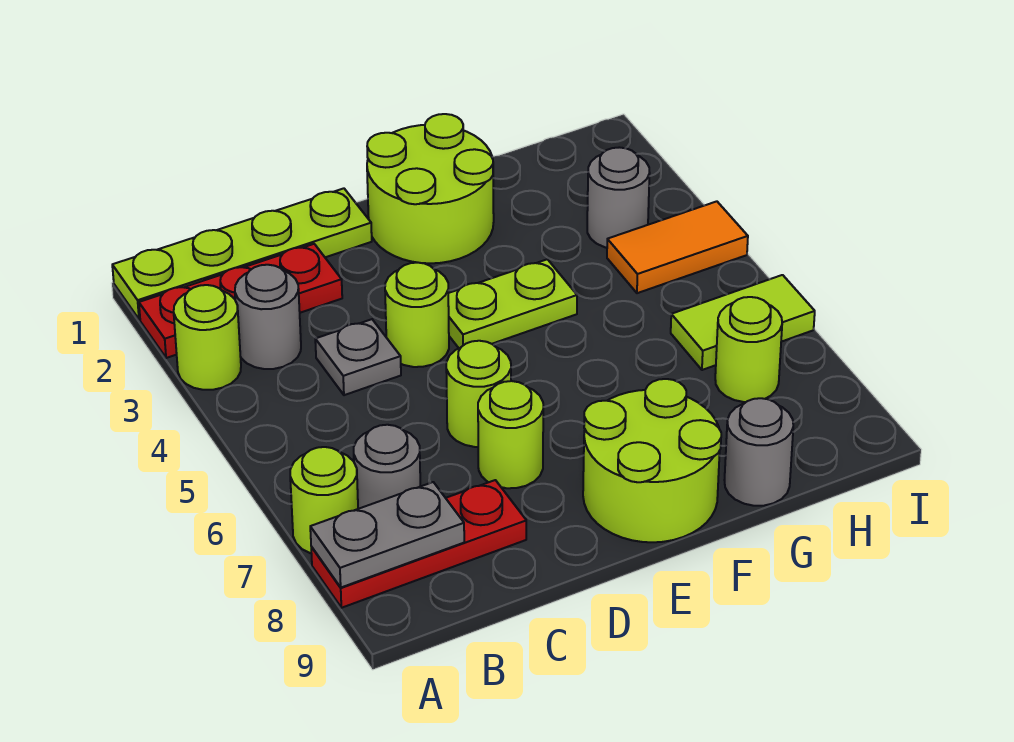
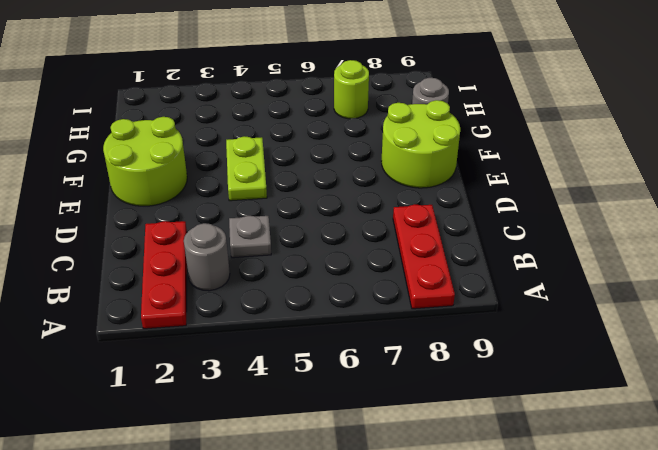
none -> lime plate A1:D1 level 1
none -> lime round brick A3 level 1
none -> lime round brick A7 level 1

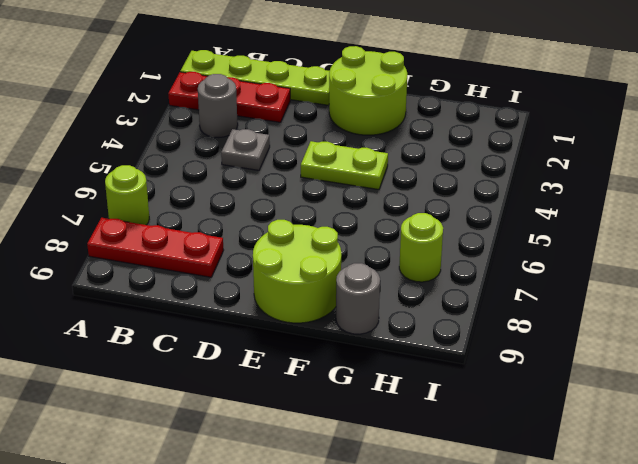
none -> lime round brick A3 level 1
none -> grey round brick B7 level 1
none -> lime round brick D4 level 1

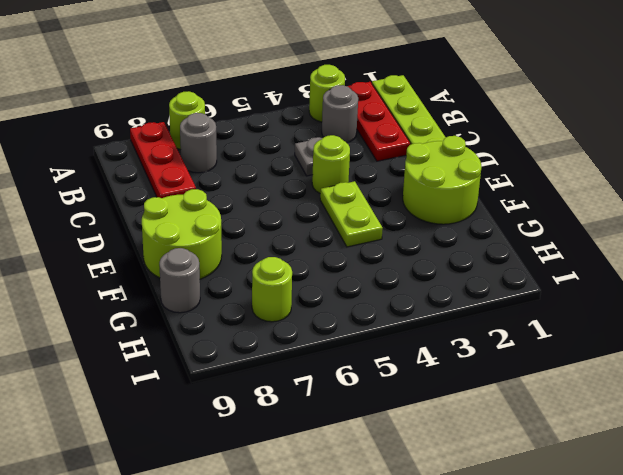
none -> lime round brick D6 level 1
none -> lime round brick D7 level 1
none -> grey round brick H3 level 1

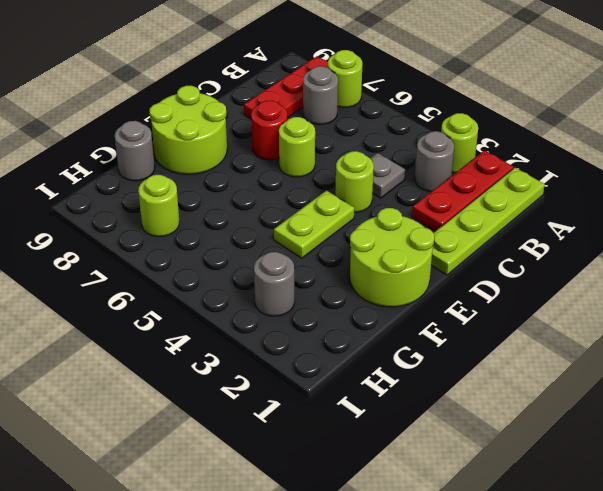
red round brick D7 level 1 -> lime round brick D7 level 1
none -> orange tile H4:I4 level 1
none -> lime tile H6:I6 level 1
none -> grey plate A8:B8 level 2

